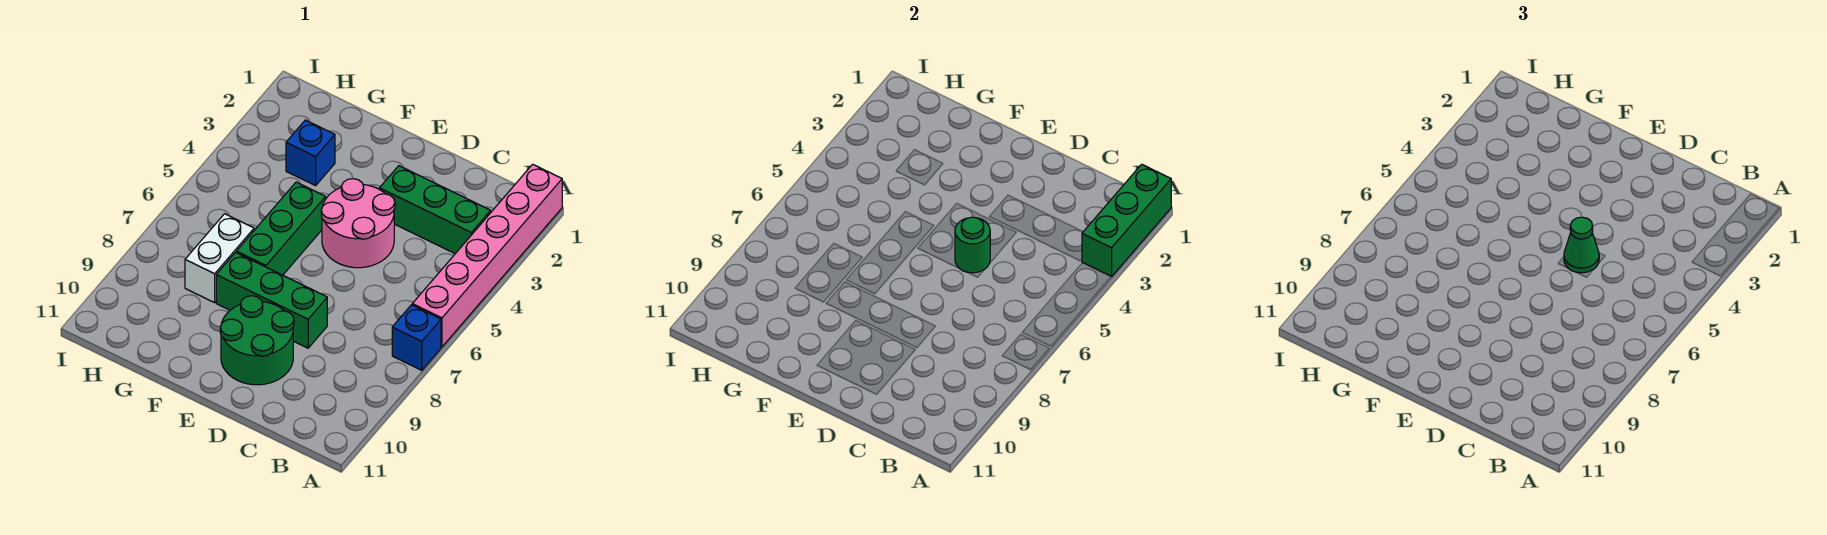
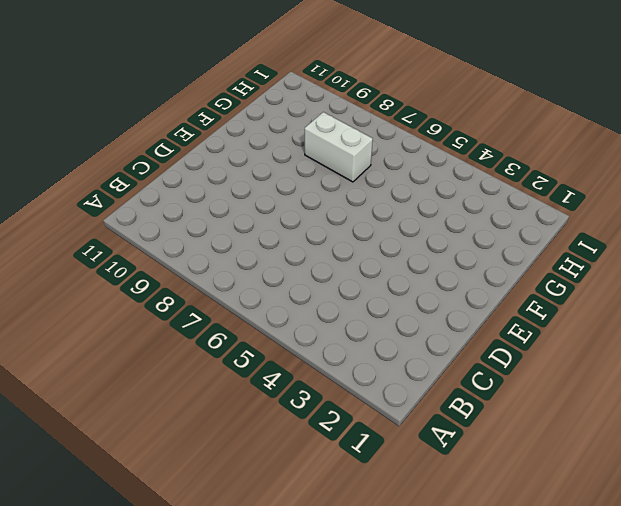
none -> pink brick A1:A6 level 1
none -> blue brick A7 level 1
none -> green brick B3:D3 level 1

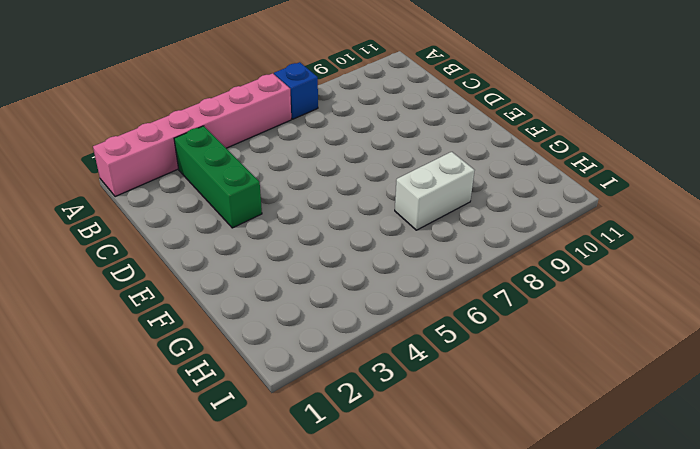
none -> pink round brick D4:E5 level 1
none -> green brick D8:F8 level 1
none -> green round brick D9:E10 level 1

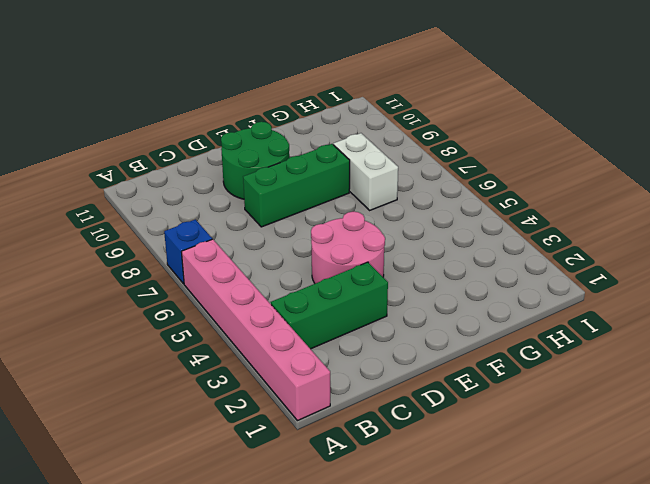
none -> green brick F5:F7 level 1
none -> blue brick G3 level 1
none -> green brick A1:A3 level 2

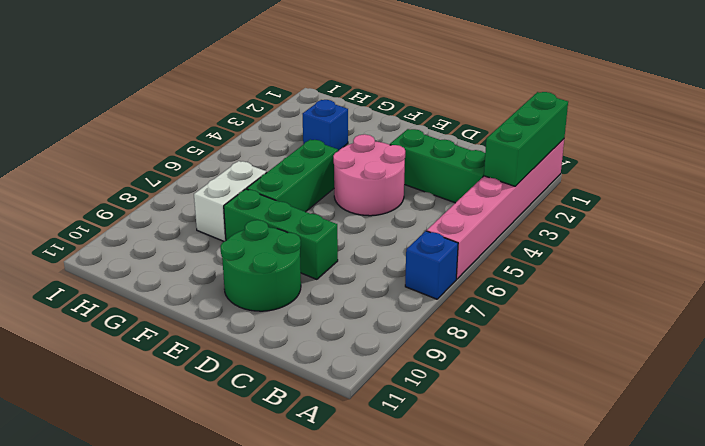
none -> green round brick D5 level 2
none -> green cone D5 level 3

